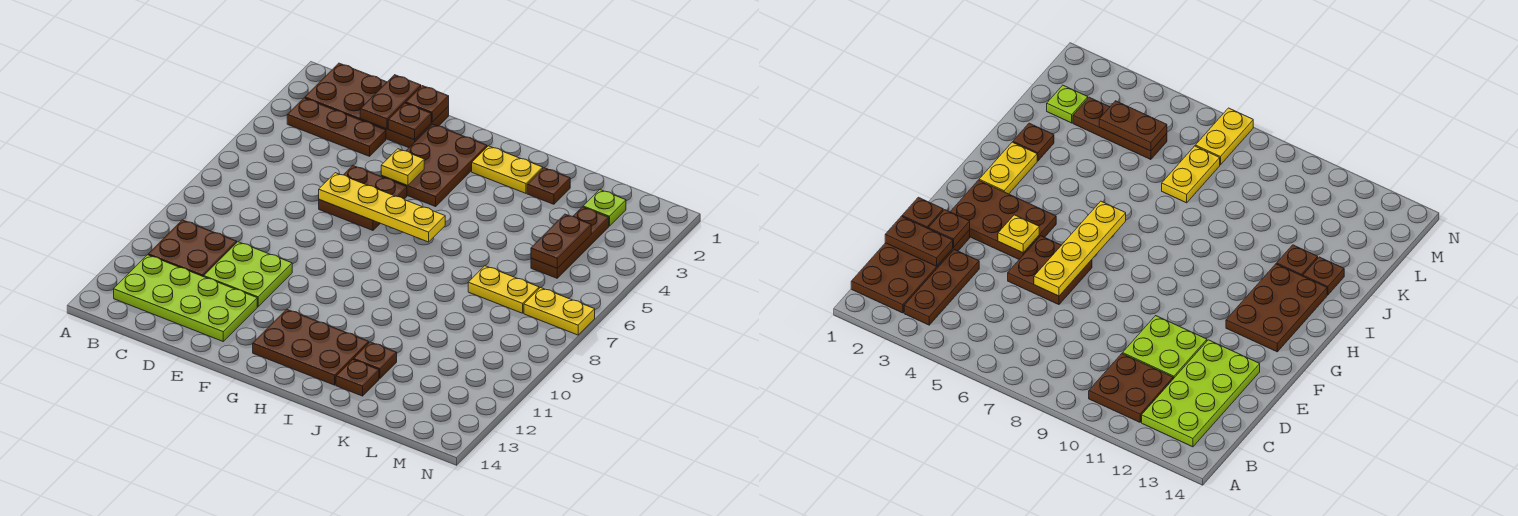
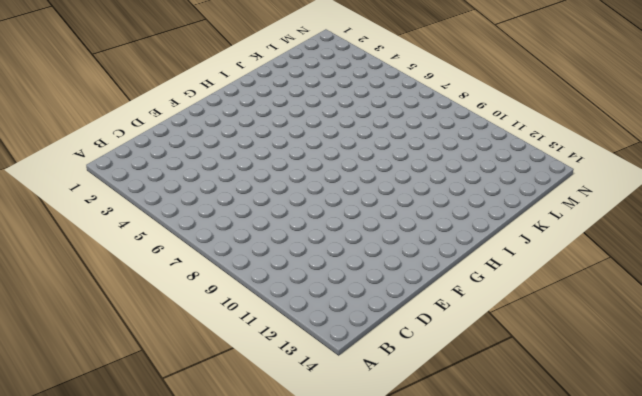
none -> brown plate B1:E2 level 1
none -> brown plate B3:D3 level 1
none -> brown plate B10:C11 level 1

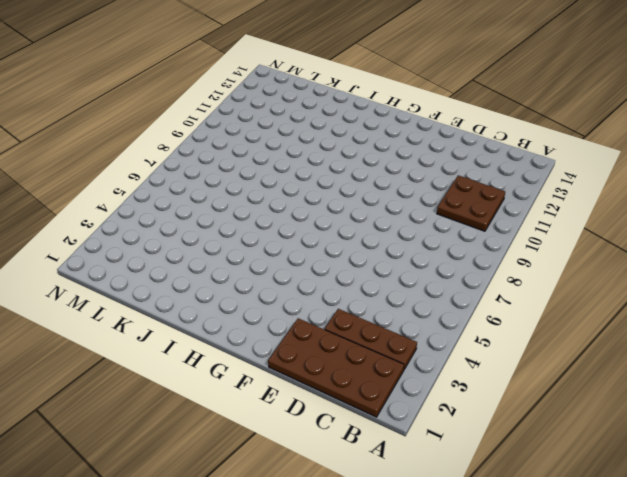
none -> lime plate B12:E13 level 1
none -> lime plate D10:E11 level 1
none -> brown plate E5:F6 level 1

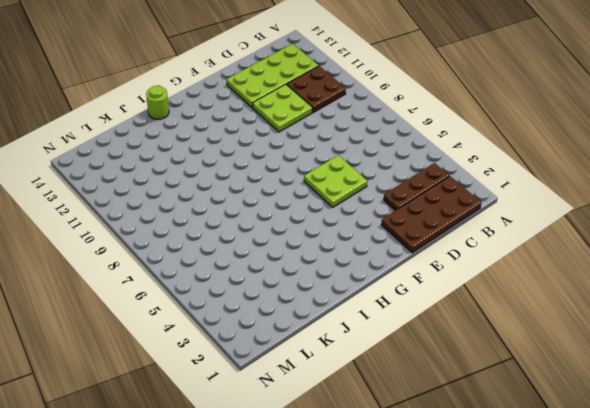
lime plate E5:F6 level 1 -> brown plate E5:F6 level 1
lime round brick I14 level 1 -> none
none -> brown plate F2:G4 level 1
none -> brown plate G12:I13 level 1
none -> yellow plate H2:I2 level 1

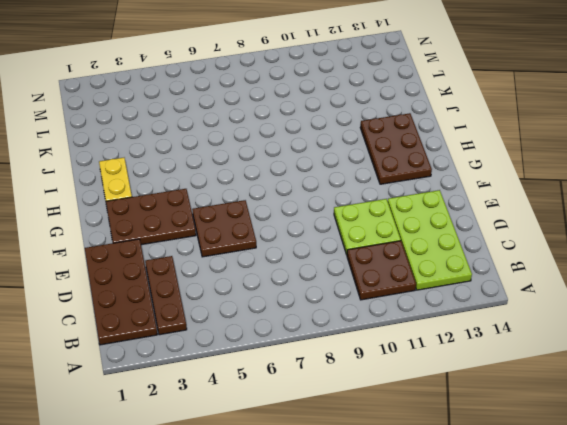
none -> brown plate J2 level 1
none -> brown plate J12 level 1
none -> brown plate J13 level 1

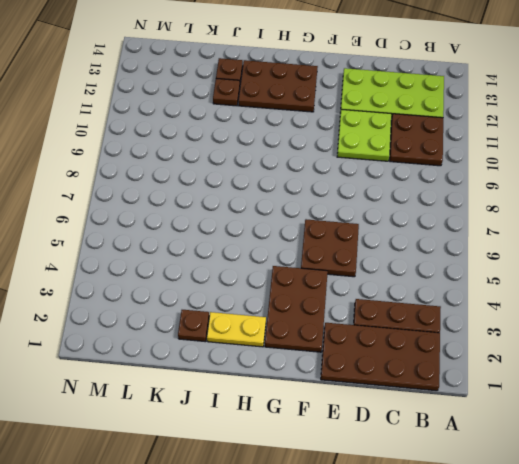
none -> yellow plate K7:L7 level 1
none -> lime plate L2 level 1
none -> brown plate L3:L5 level 1

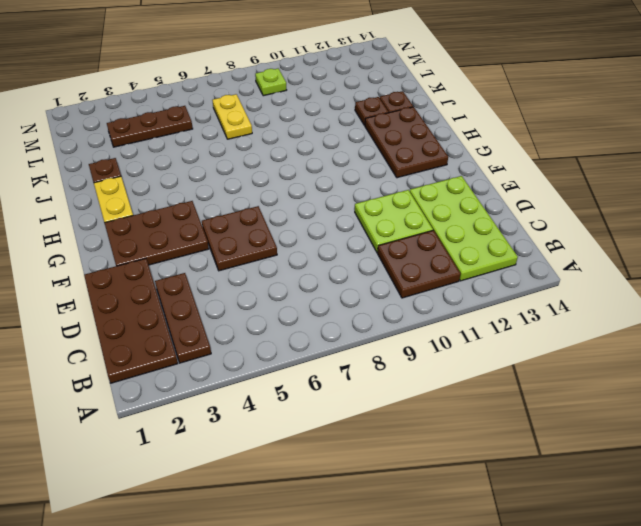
lime plate M9 level 1 -> lime plate L2 level 1
none -> yellow plate M7:N7 level 1
none -> brown plate D1:D2 level 2
none -> brown plate E1 level 2

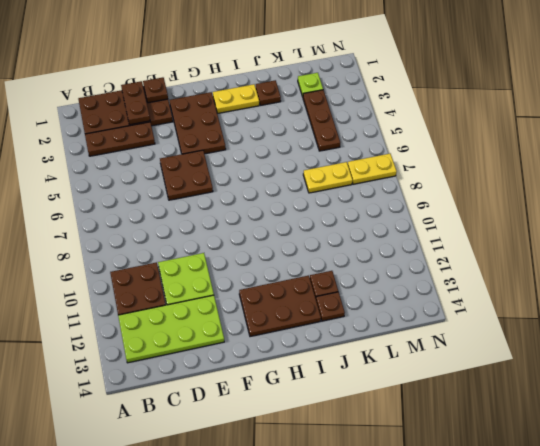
none -> brown plate E2 level 2
none -> yellow plate E6:H6 level 2
none -> yellow plate F4 level 2

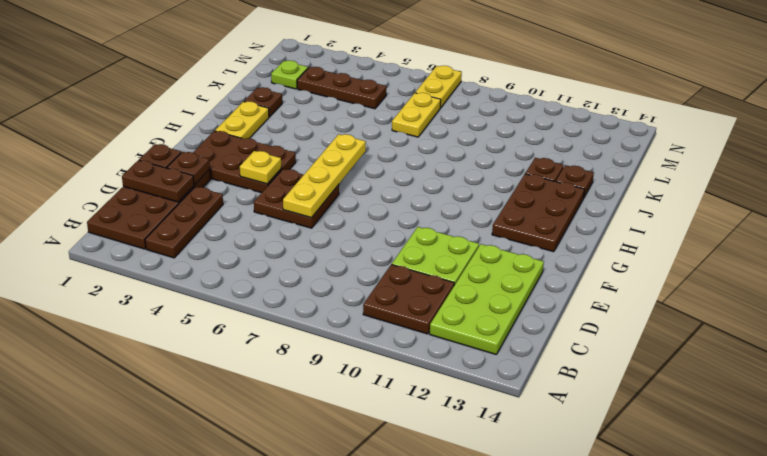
none -> brown plate L4:L5 level 2

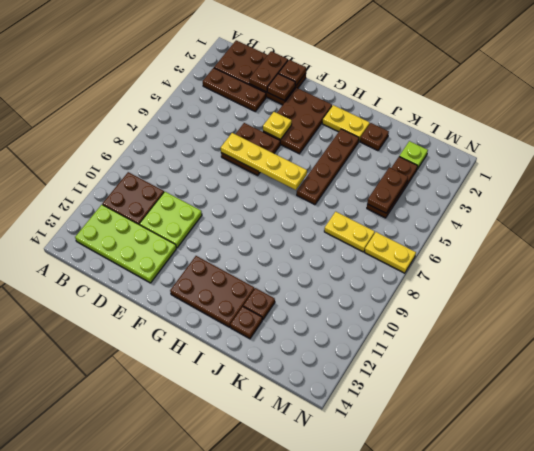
brown plate I3:I6 level 1 -> none

